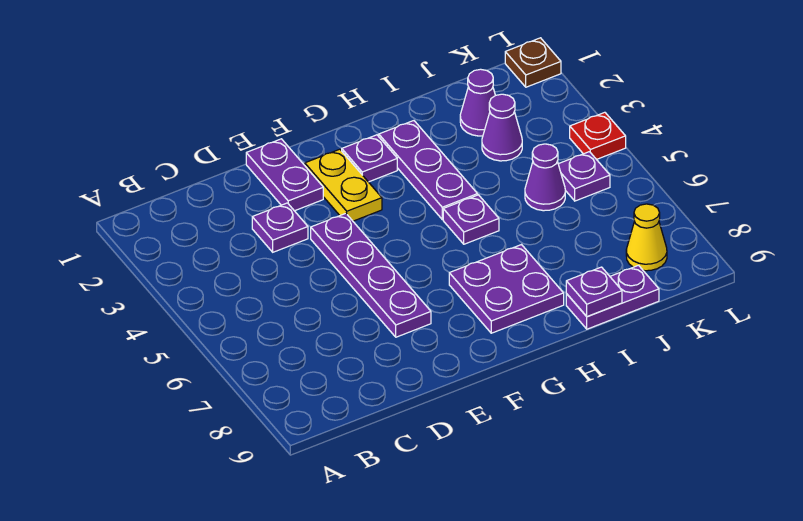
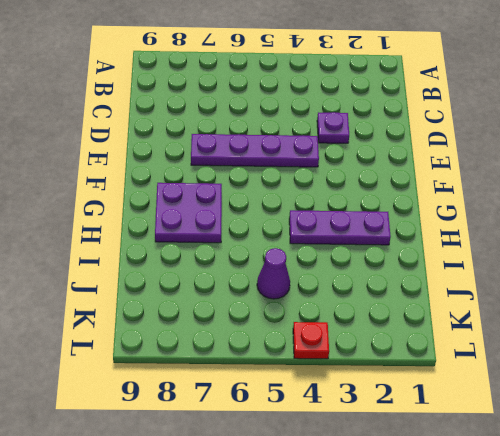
none -> purple plate E1:E2 level 1
none -> yellow plate F2:F3 level 1
none -> purple plate G2 level 1

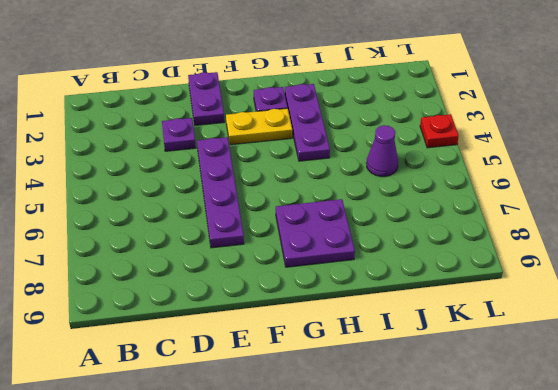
yellow plate F3:G3 level 1 -> yellow plate F2:F3 level 1
none -> purple plate H5 level 1
none -> purple plate I9:J9 level 1
none -> purple cone J2 level 1

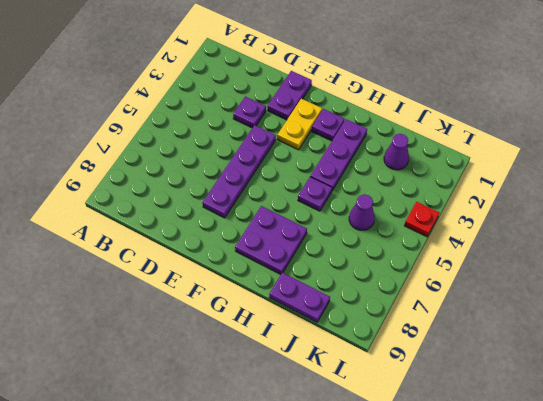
none -> purple cone J3 level 1
none -> purple plate K5 level 1
none -> yellow cone K8 level 1

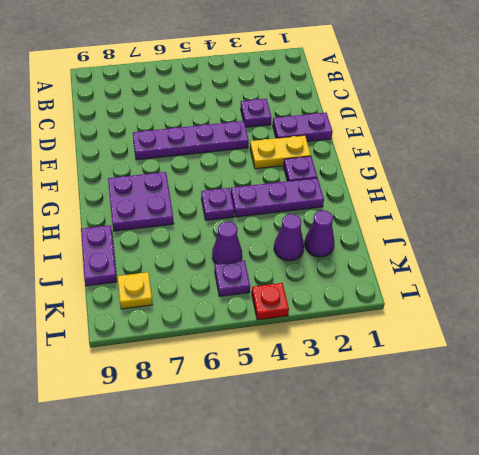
yellow plate K8 level 1 -> yellow cone K8 level 1
none -> brown plate L1 level 1
none -> purple plate I9 level 2

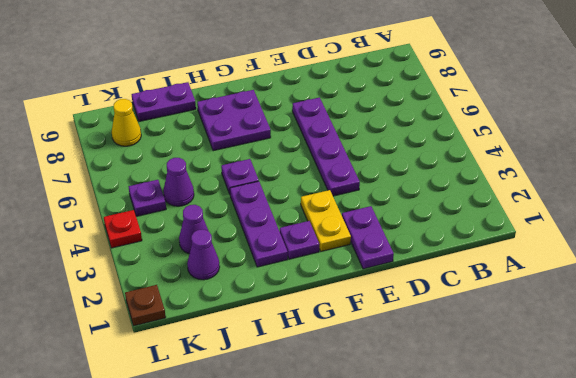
none -> purple plate D3 level 1
none -> purple plate I9 level 2

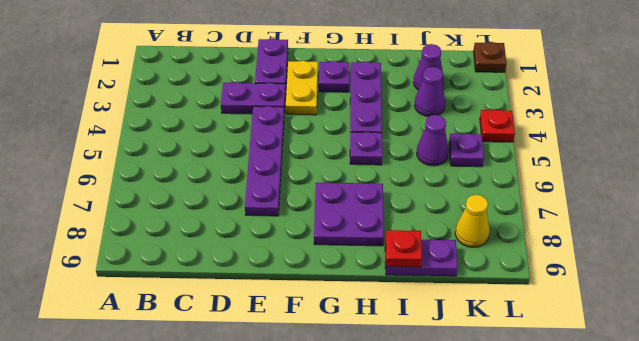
purple plate D3:E3 level 1 -> purple plate D3 level 1
red plate I9 level 2 -> purple plate I9 level 2

